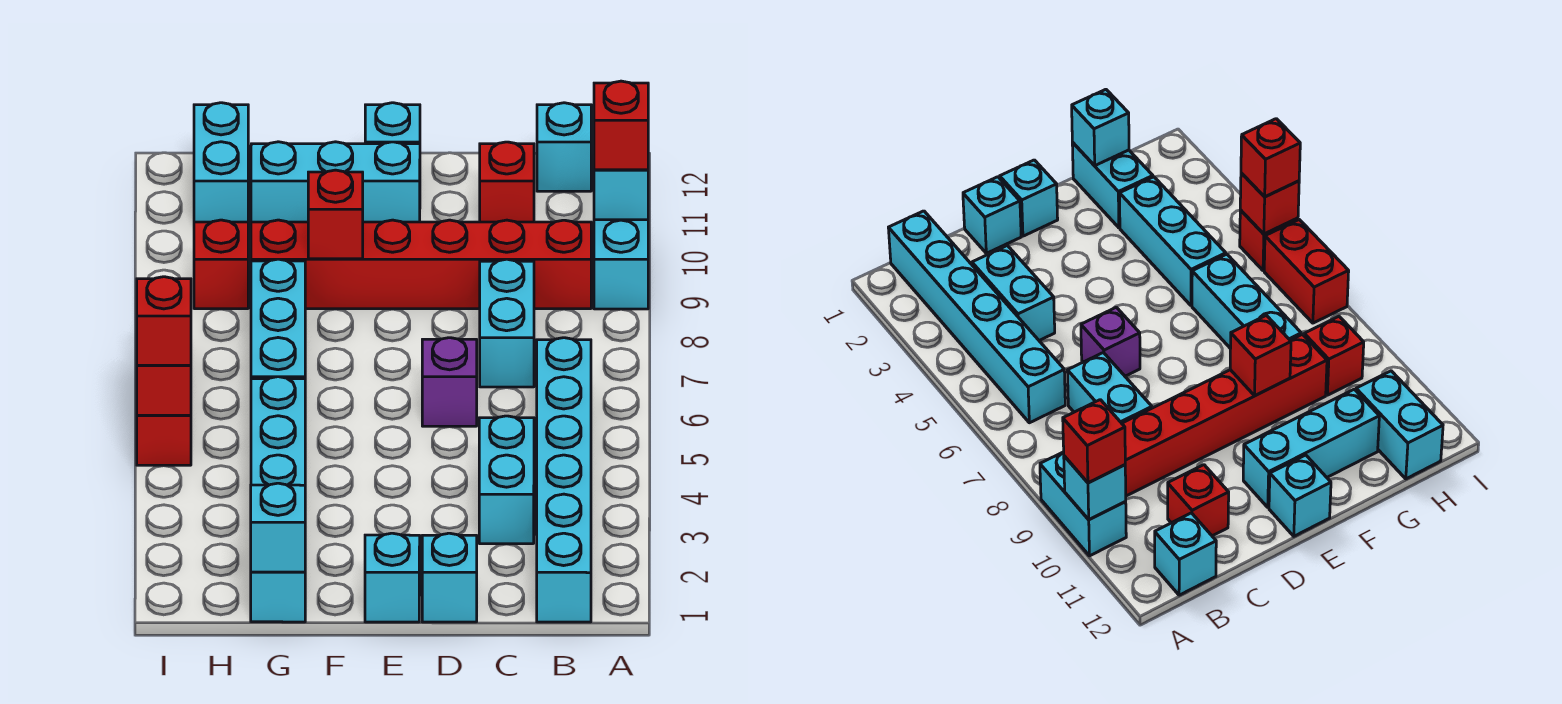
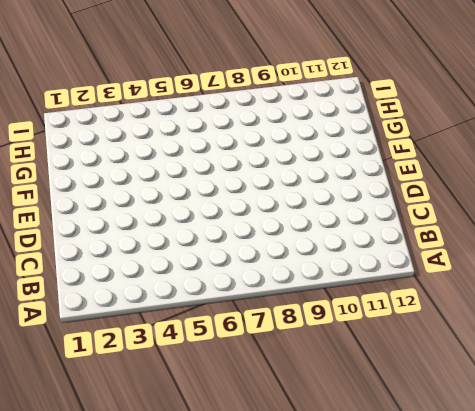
none -> cyan brick A9:A10 level 1
none -> cyan brick B1:B6 level 1
none -> red brick B9:G9 level 1

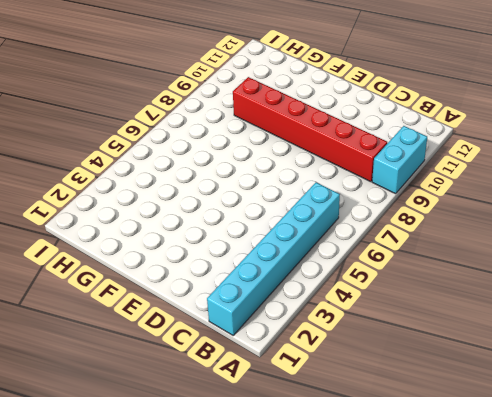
none -> cyan brick B12 level 1
none -> cyan brick C3:C4 level 1
none -> cyan brick C7:C8 level 1

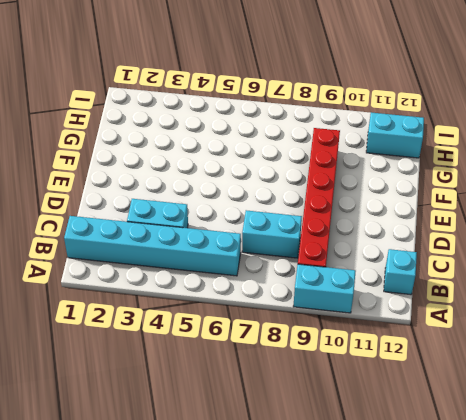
none -> red brick C11 level 1
none -> cyan brick D1 level 1
none -> purple brick D6 level 1

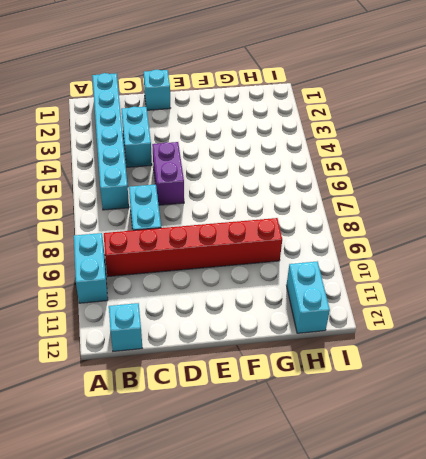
purple brick D5:D6 level 1 -> purple brick D6 level 1
none -> red brick C11 level 1
none -> cyan brick E1 level 1
none -> cyan brick E11:G11 level 1

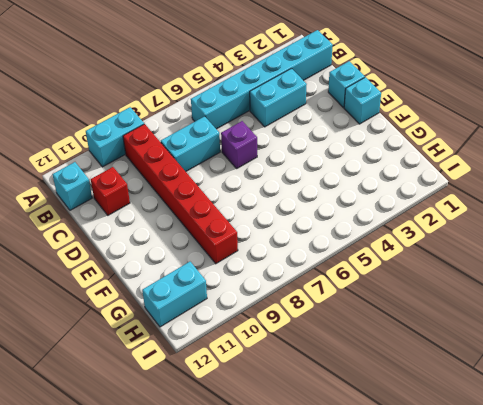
none -> cyan brick E11:G11 level 1
none -> cyan brick E12 level 1
none -> cyan brick G1:G2 level 1

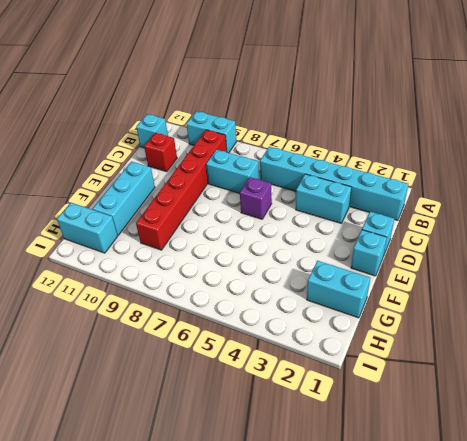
none -> cyan brick E12 level 1
none -> cyan brick G3:G5 level 1
none -> cyan brick G6:G8 level 1

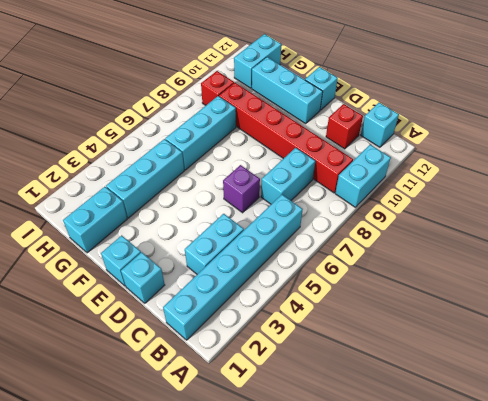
none -> red brick I5 level 1
none -> red brick I6:I7 level 1
none -> cyan brick A10 level 2

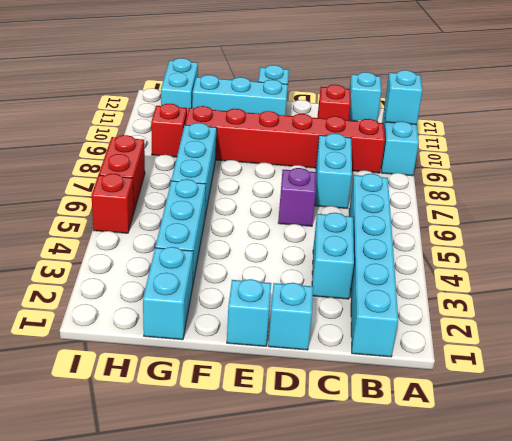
none -> red brick F9 level 2
none -> cyan brick G1 level 2
none -> red brick I5 level 2

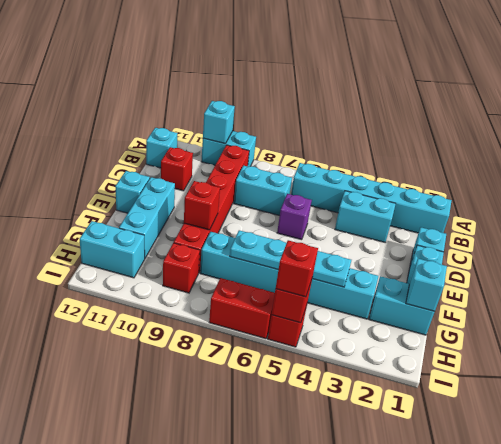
cyan plate G4:G7 level 2 -> none
none -> red brick A10 level 3

